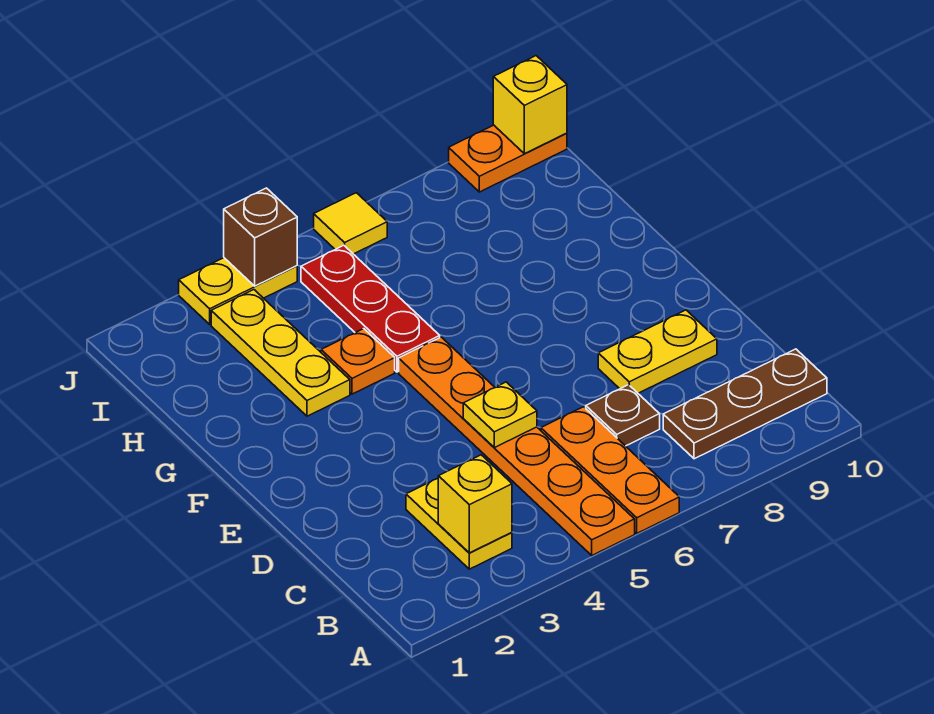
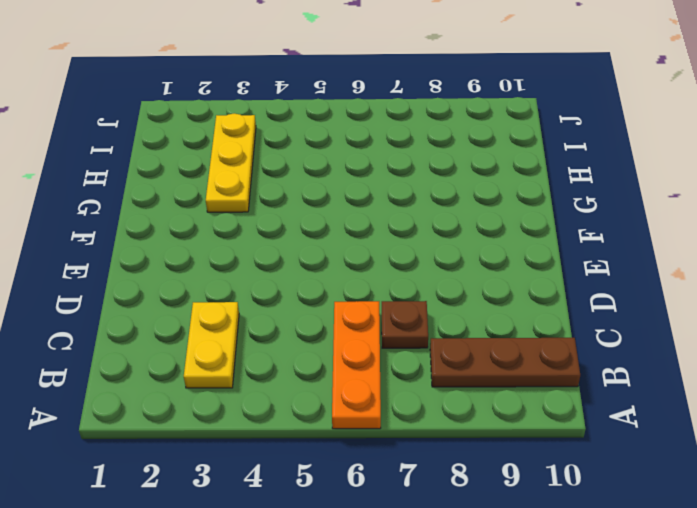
none -> orange plate A5:F5 level 1
none -> yellow plate D8:D9 level 1
none -> orange plate G4 level 1

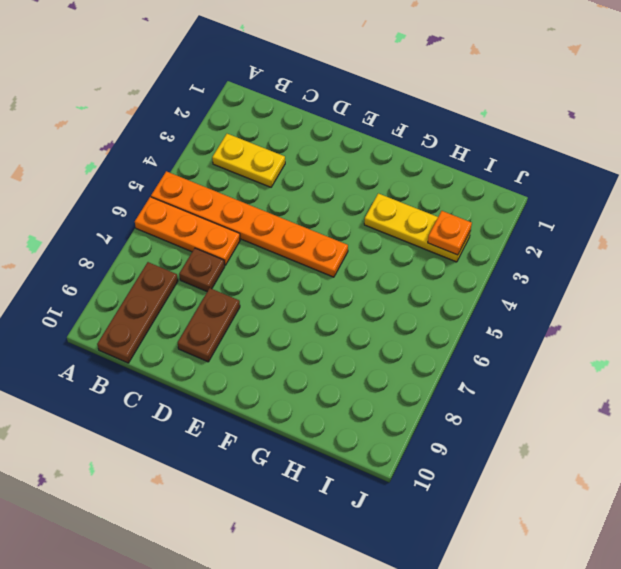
brown plate D8:D9 level 1 -> yellow plate D8:D9 level 1
orange plate I3 level 2 -> orange plate G4 level 1
none -> red plate G5:I5 level 1
none -> yellow plate J3:J4 level 1
none -> yellow tile J6 level 1

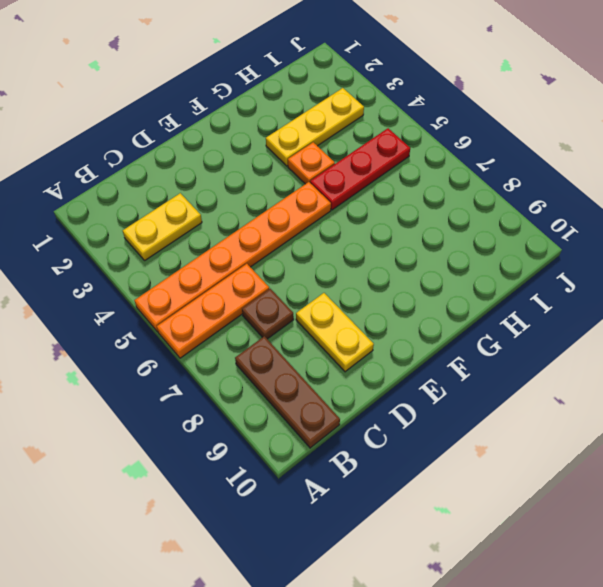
none -> yellow plate J3:J4 level 1
none -> yellow tile J6 level 1
none -> orange plate J9:J10 level 1

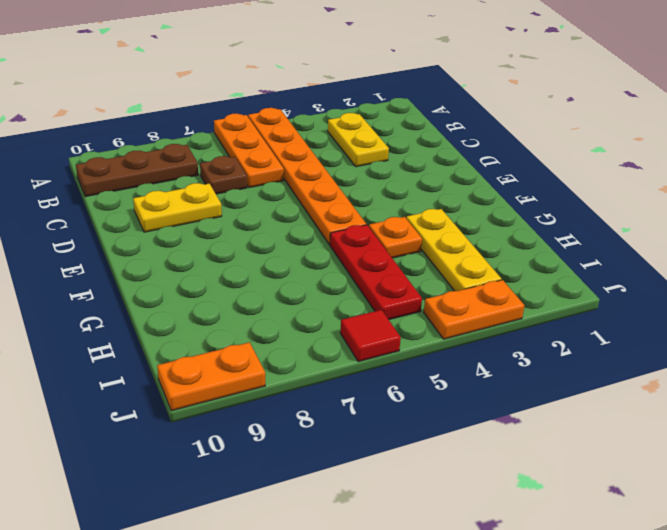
orange plate J3:J4 level 1 -> yellow plate J3:J4 level 1
red tile J6 level 1 -> yellow tile J6 level 1
none -> yellow brick B3 level 2
none -> yellow plate D5 level 2
none -> brown brick J4 level 2

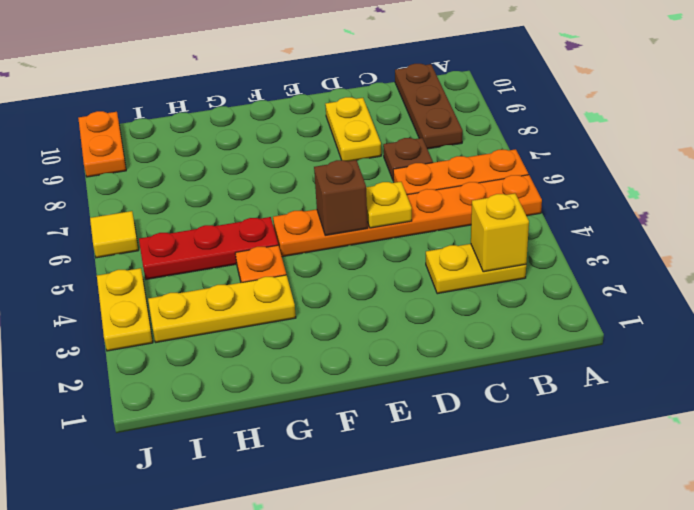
brown brick E5 level 2 -> brown brick J4 level 2
none -> yellow brick J10 level 2

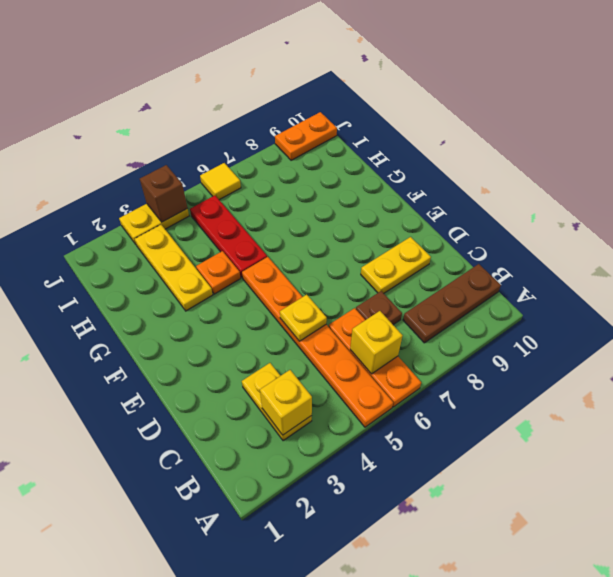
yellow brick B6 level 2 -> yellow brick J10 level 2

